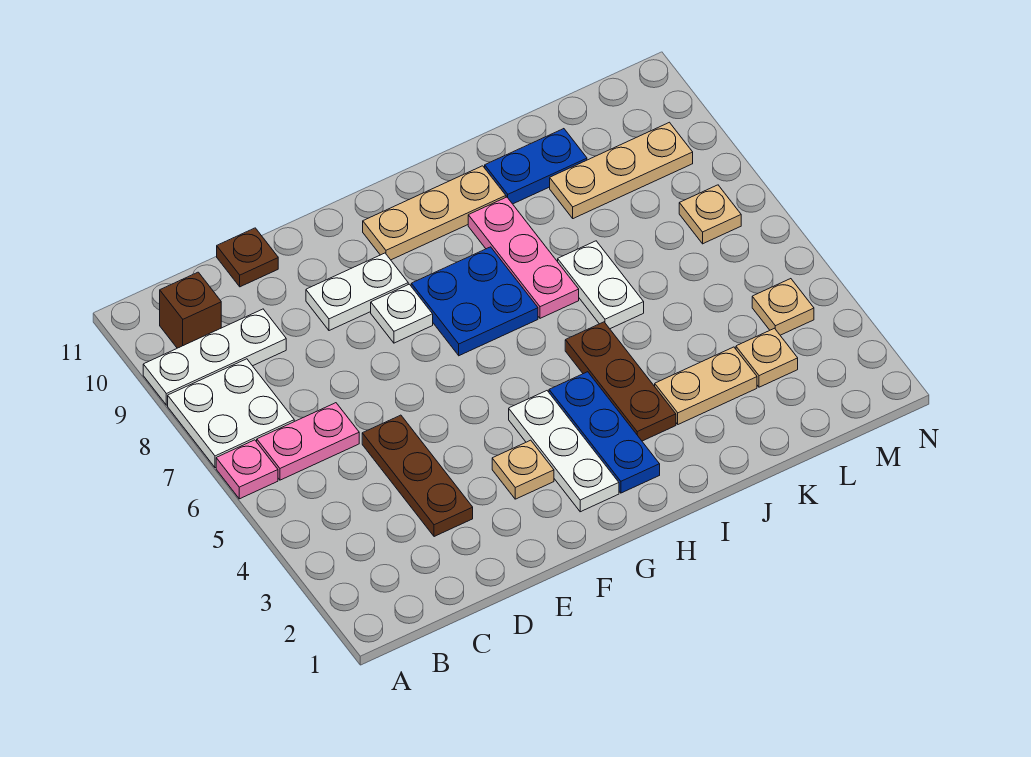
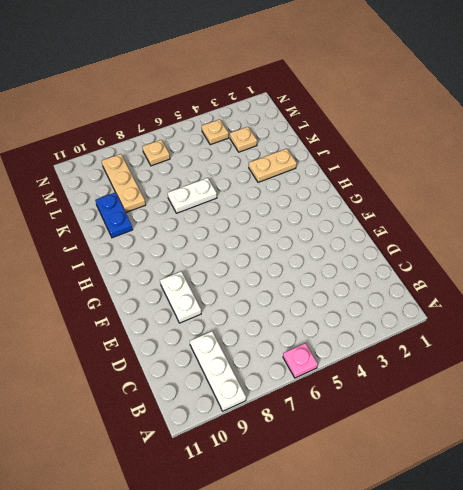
tan plate J2:J3 level 1 -> tan plate J3:K3 level 1
none -> white plate A7:B8 level 1
none -> pink plate B6:C6 level 1
none -> brown brick B10 level 1

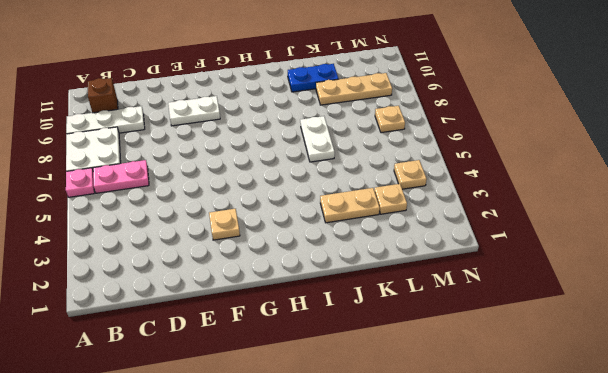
none -> brown plate D3:D5 level 1
none -> brown plate D11 level 1
none -> white plate F8 level 1

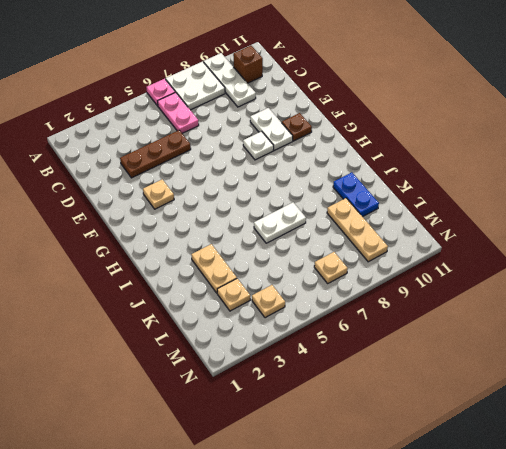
brown plate F10 level 1 -> brown plate D11 level 1
none -> white plate G2:G4 level 1
none -> blue plate G7:H8 level 1
none -> tan plate G10:I10 level 1

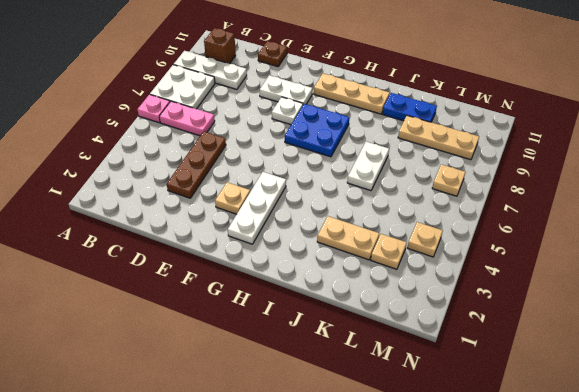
none -> blue plate H2:H4 level 1
none -> brown plate I3:I5 level 1
none -> pink plate I7:I9 level 1

